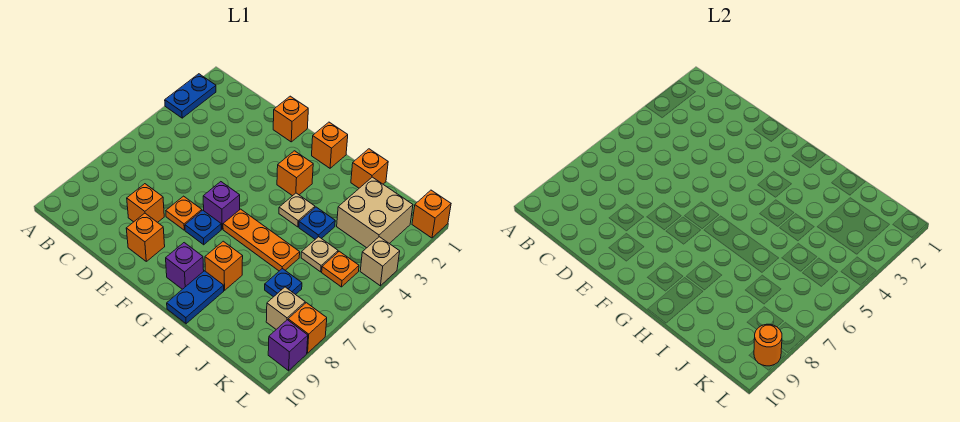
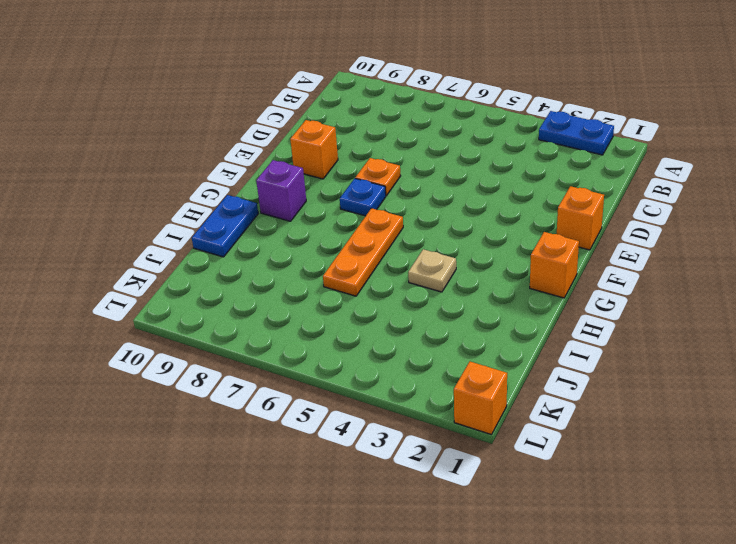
blue plate H10:I10 level 1 -> blue plate H9:H10 level 1
none -> orange brick D8 level 1
none -> purple brick F6 level 1
none -> orange brick G3 level 1

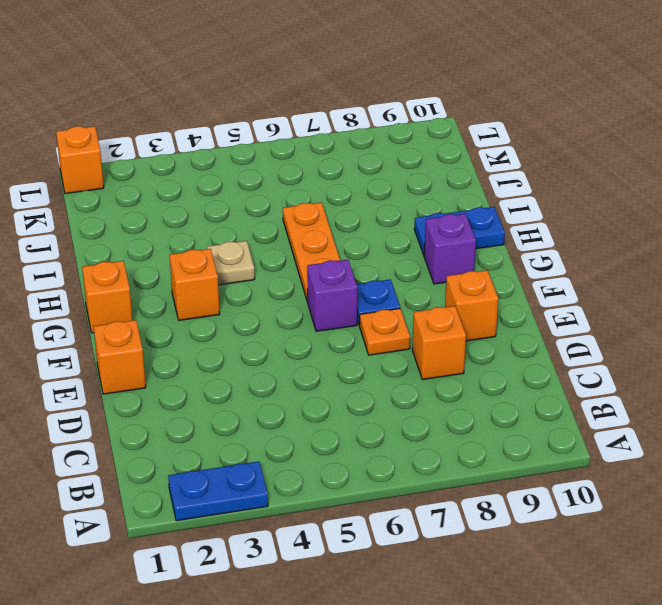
none -> orange brick H8 level 1
none -> orange brick I1 level 1
none -> blue plate I4 level 1

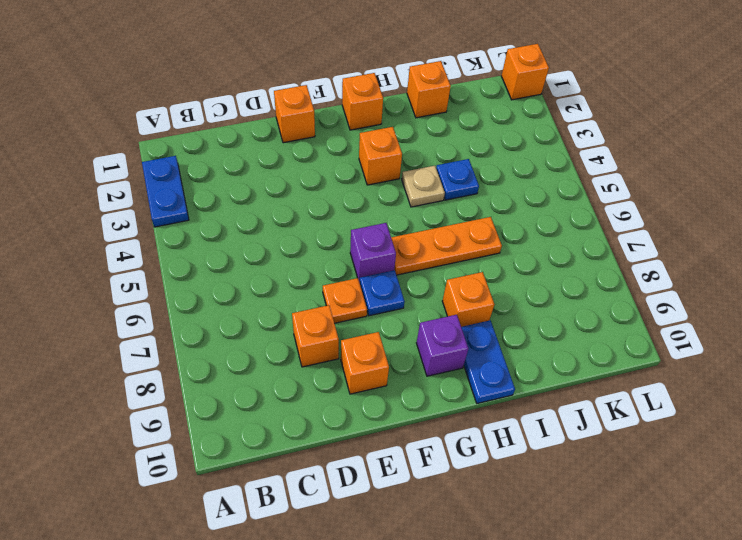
none -> tan brick J2:K3 level 1
none -> tan plate J5 level 1
none -> blue plate J7 level 1

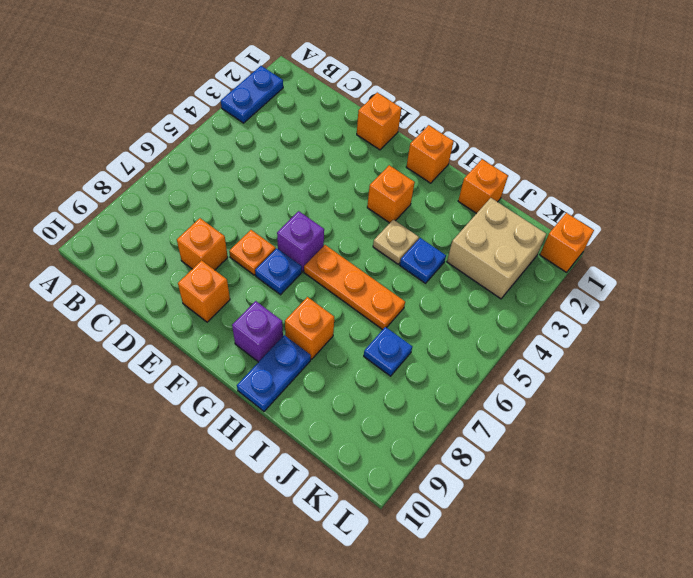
none -> tan plate J5 level 1
none -> orange plate K5 level 1
none -> tan brick K8 level 1

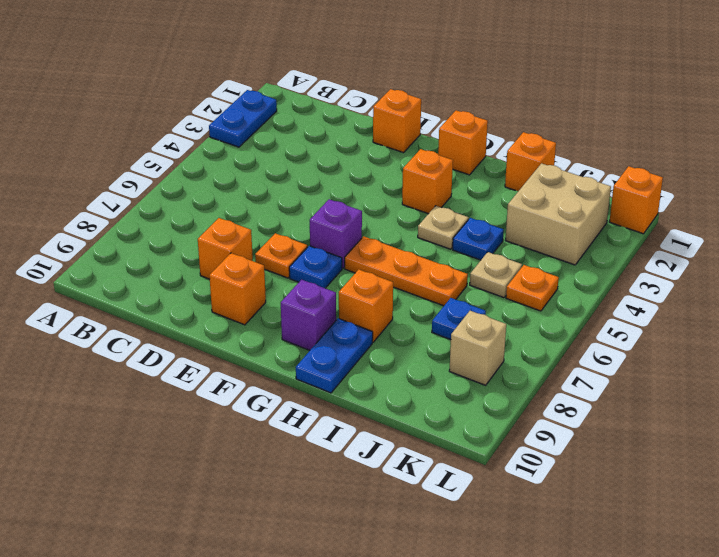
none -> tan brick L4 level 1
none -> orange brick L8 level 1
none -> purple brick L9 level 1

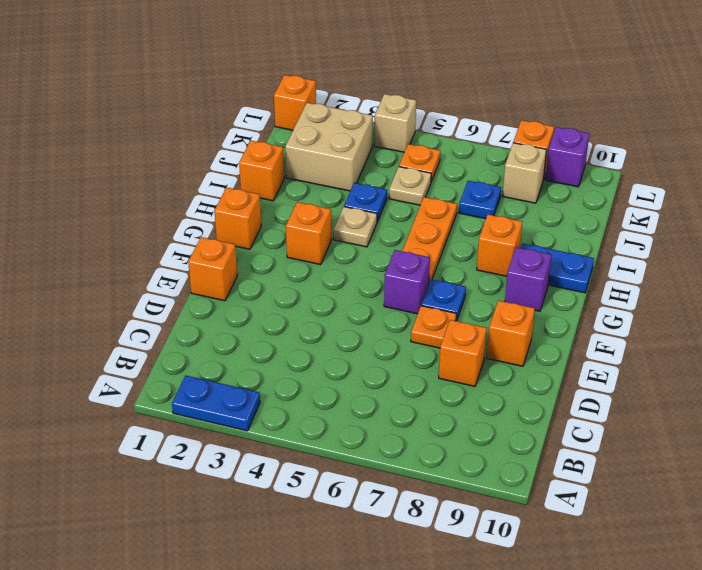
none -> orange round brick L9 level 2

